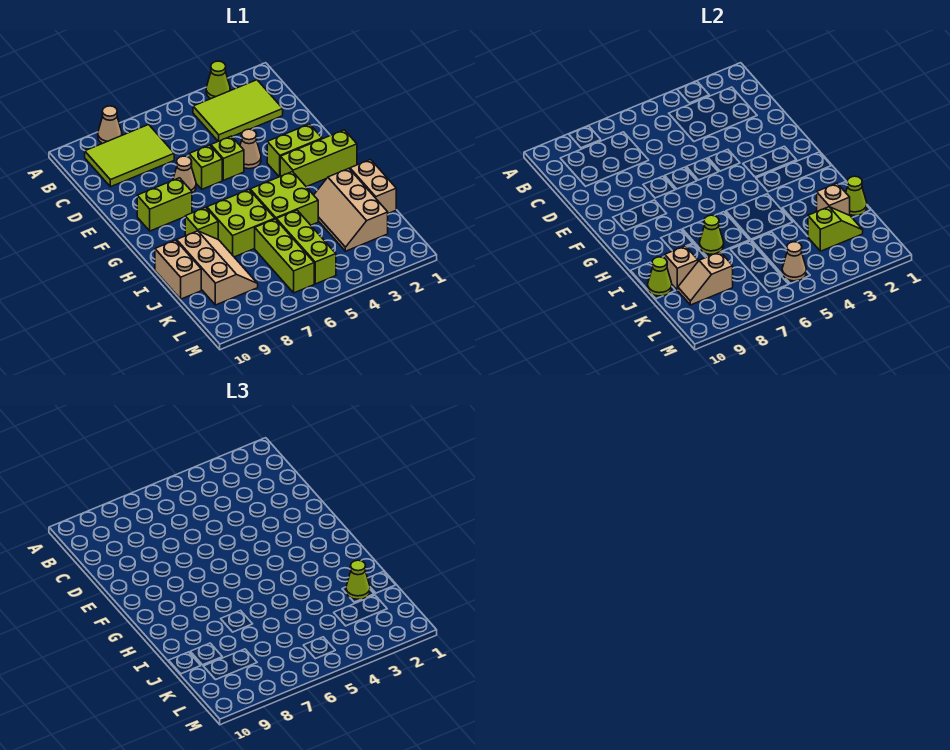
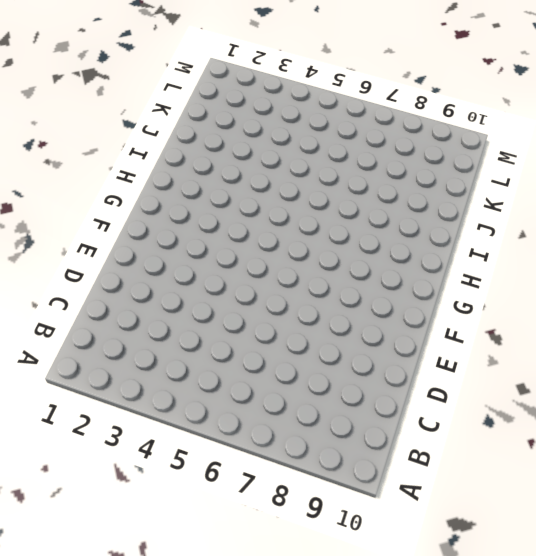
none -> lime cone A3 level 1
none -> tan cone A8 level 1
none -> lime tile B2:C4 level 1

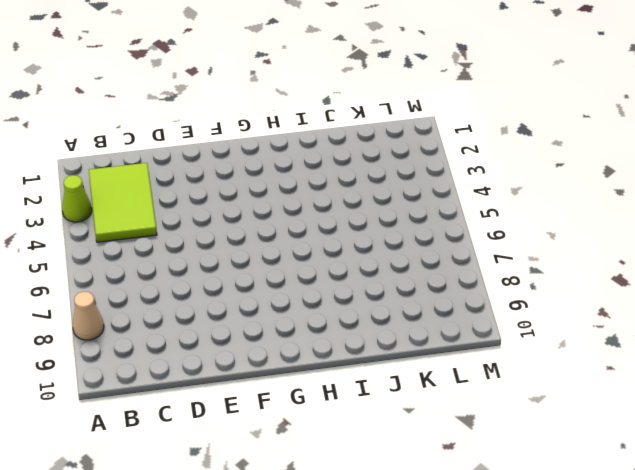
none -> lime tile B7:C9 level 1
none -> tan cone E4 level 1
none -> lime brick E5 level 1

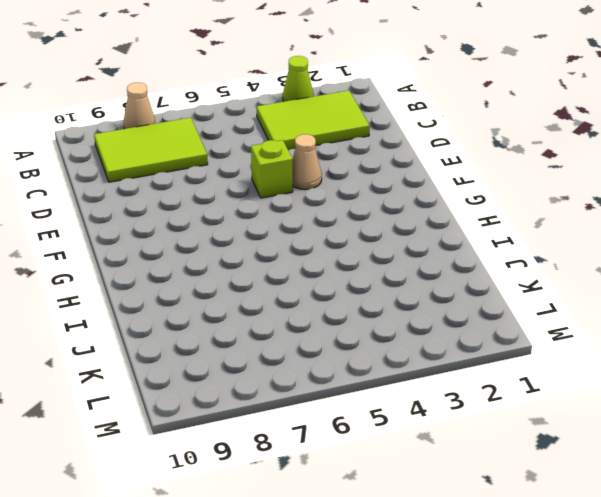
none -> lime brick E6 level 1
none -> tan cone E7 level 1
none -> lime brick F2:F3 level 1

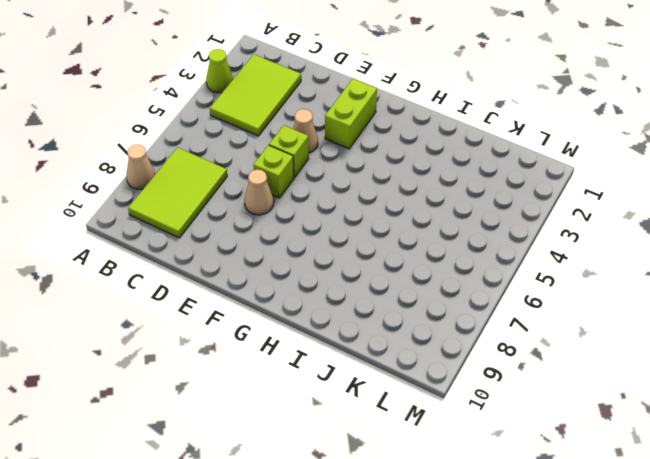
none -> lime brick F8:F9 level 1
none -> lime brick G1:G3 level 1
none -> lime brick H4:I5 level 1

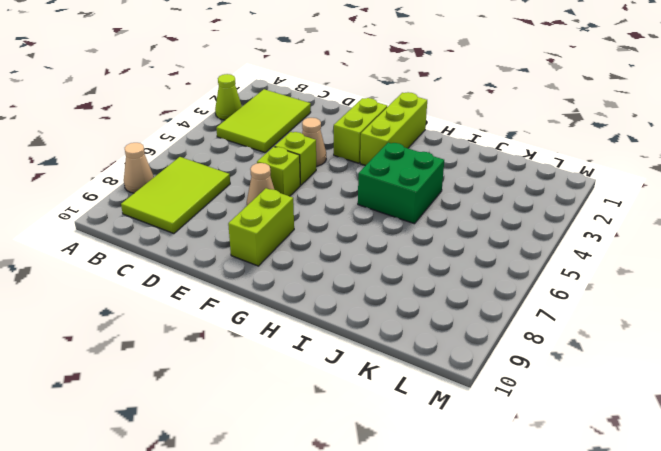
green brick H4:I5 level 1 -> lime brick H4:I5 level 1
none -> lime brick H6:I7 level 1
none -> lime brick H8 level 1
none -> tan brick I1:J1 level 1

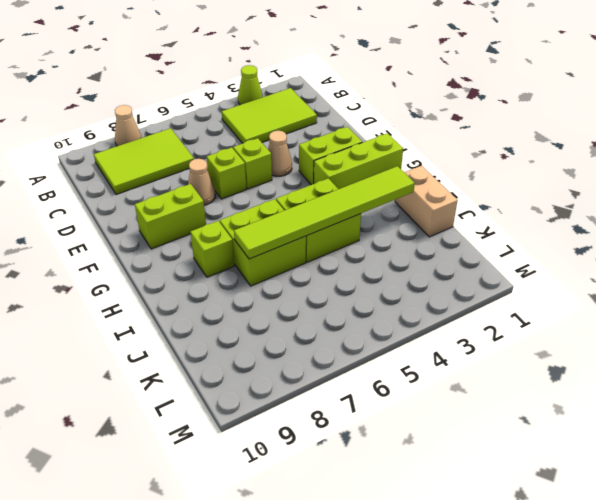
lime tile I2:I7 level 2 -> lime cone I7 level 2
none -> tan slope I2:K3 level 1 top 2
none -> tan slope I8:K9 level 1 top 9
none -> tan brick I10:J10 level 1

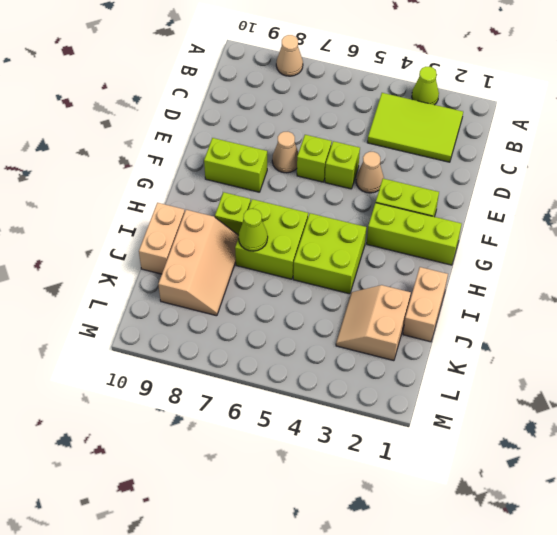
tan slope J2:K3 level 1 top 2 -> tan slope I2:K3 level 1 top 2
none -> lime tile B7:C9 level 1
none -> lime brick J5:L5 level 1
none -> lime brick J6:L6 level 1

